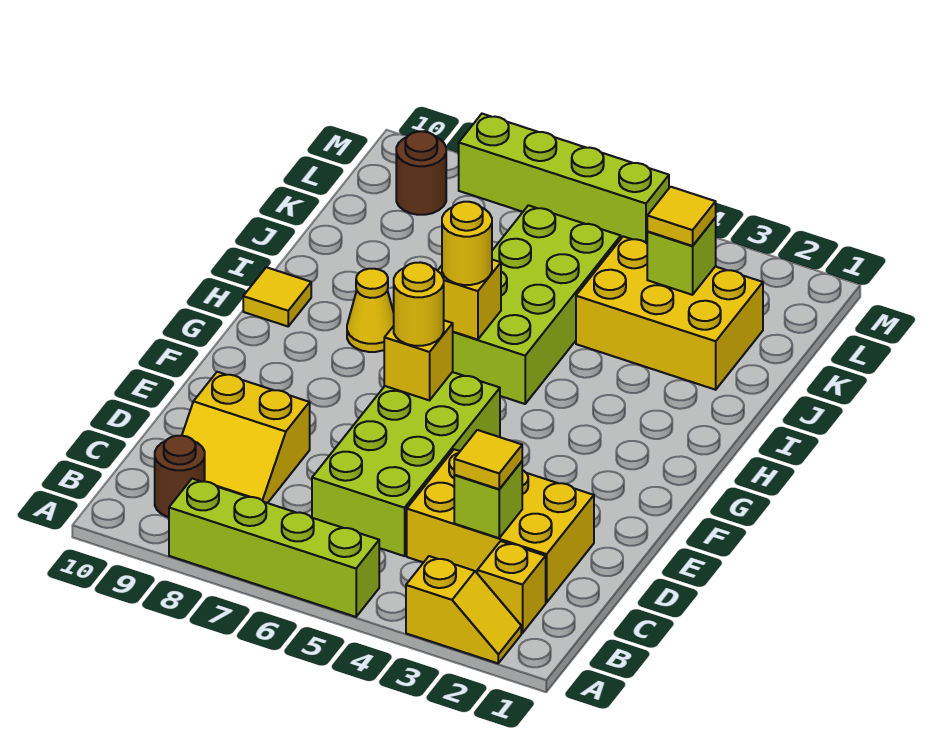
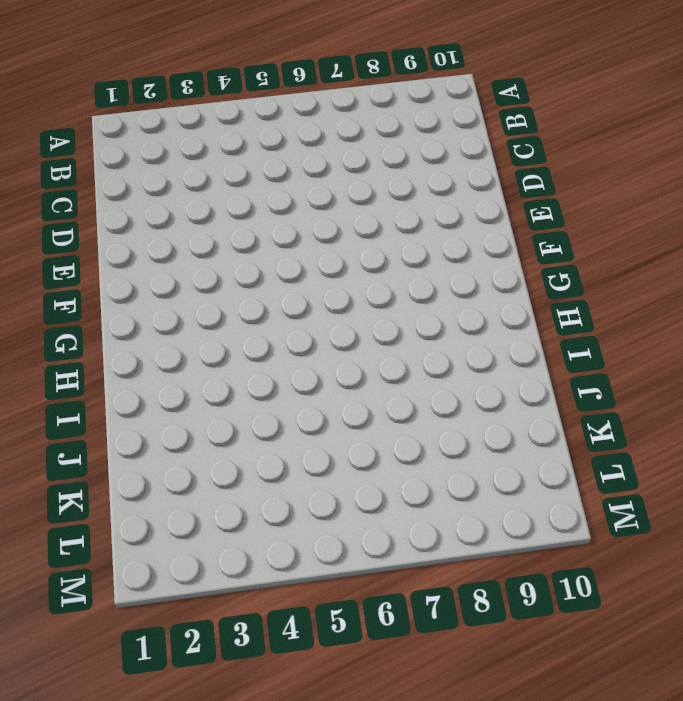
none -> yellow slope A2:A3 level 1 top 3
none -> lime brick A5:A8 level 1
none -> yellow brick B2 level 1

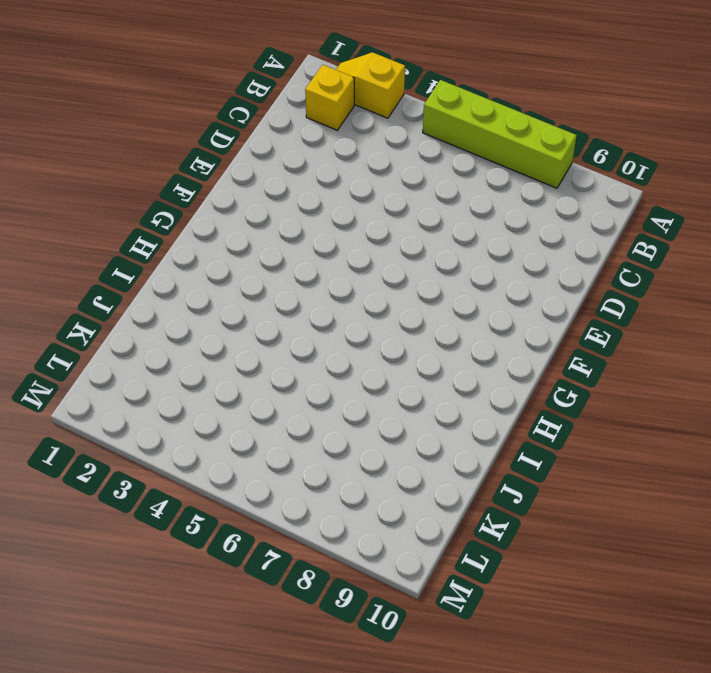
none -> brown round brick B9 level 1
none -> yellow brick C2:D4 level 1
none -> lime brick C5:F6 level 1

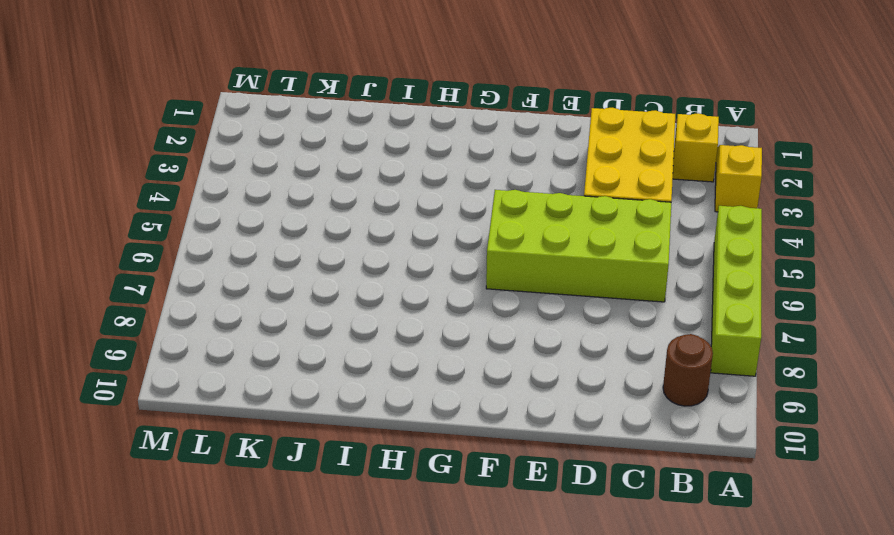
none -> yellow slope C8:D9 level 1 top D
none -> lime brick H5:K6 level 1
none -> yellow cone H8 level 1

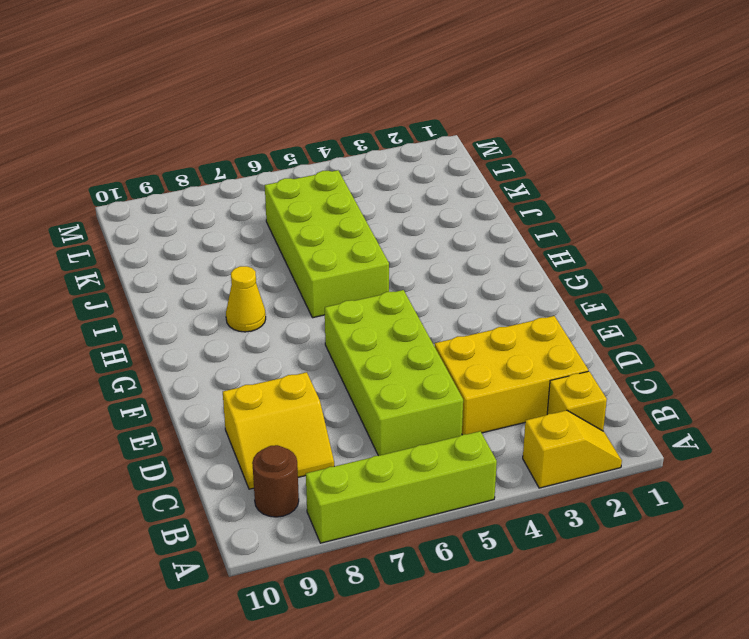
none -> yellow tile H10 level 1
none -> yellow brick J2:K4 level 1
none -> brown round brick L9 level 1

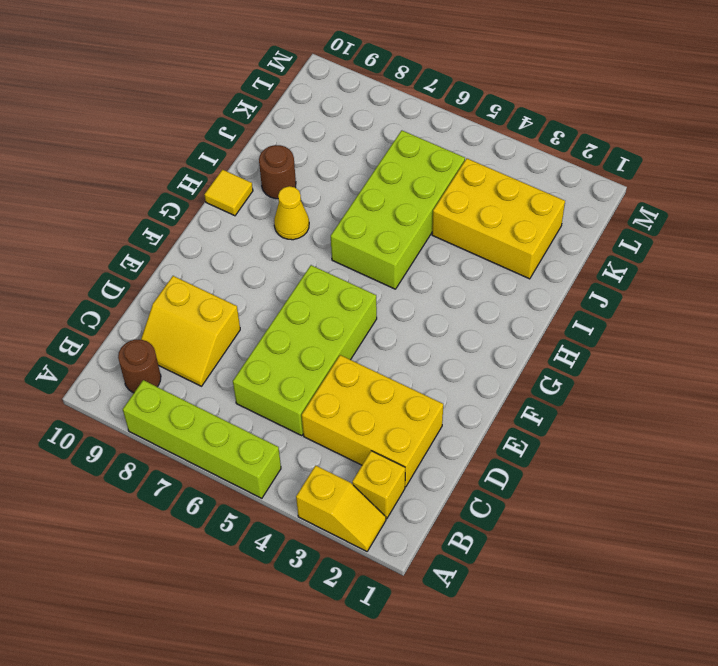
brown round brick I9 level 1 -> brown round brick L9 level 1
none -> lime brick M5:M8 level 1
none -> lime brick C3 level 2
none -> yellow brick F6 level 2

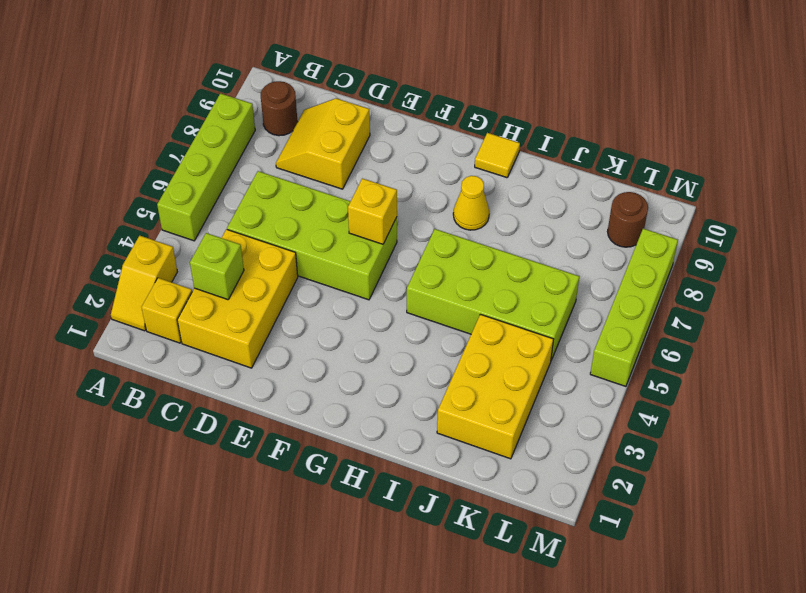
none -> yellow brick H6 level 2
none -> lime brick K3 level 2
none -> yellow tile C3 level 3

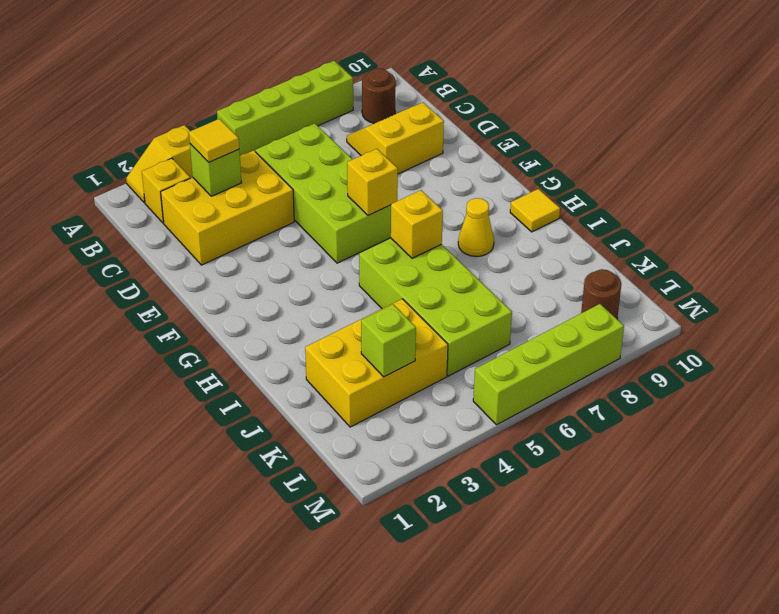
none -> yellow round brick F6 level 3
none -> yellow round brick H6 level 3
none -> yellow tile K3 level 3

